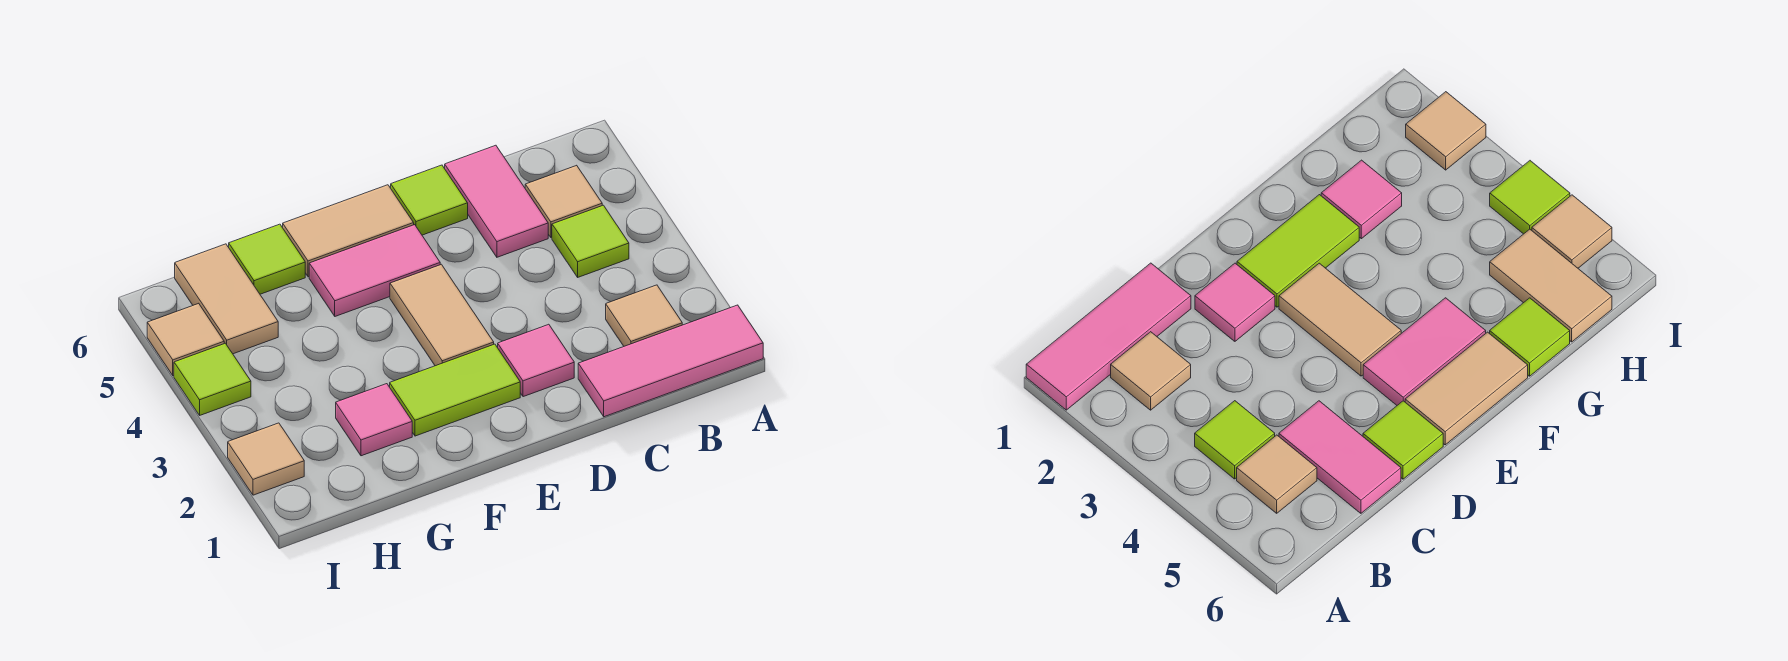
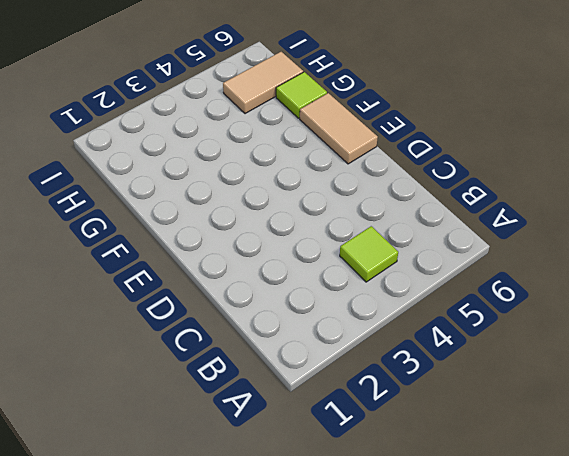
none -> pink tile A1:C1 level 1
none -> tan tile B2 level 1
none -> tan tile B5 level 1

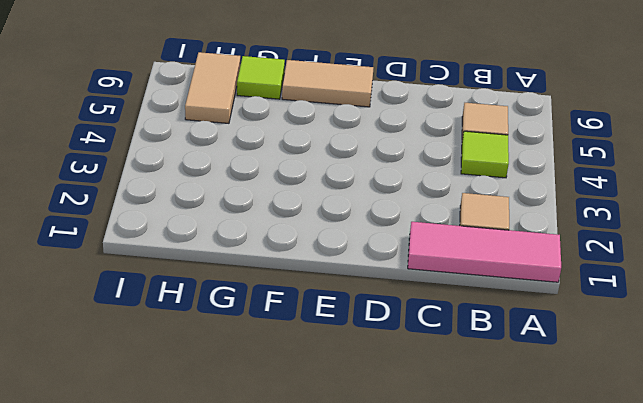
none -> pink tile C5:C6 level 1
none -> pink tile D2 level 1
none -> lime tile D6 level 1

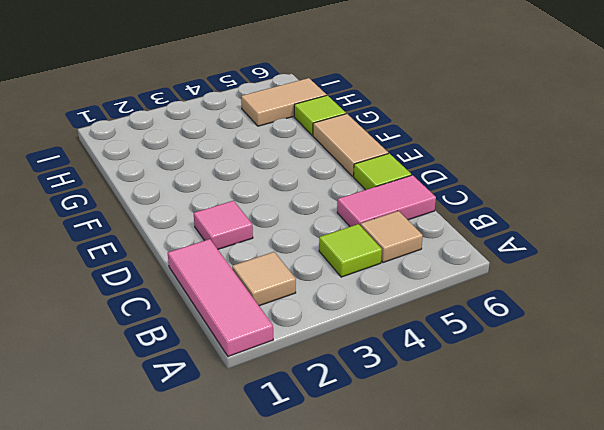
none -> lime tile E2:F2 level 1
none -> tan tile E3:E4 level 1
none -> pink tile E5:F5 level 1

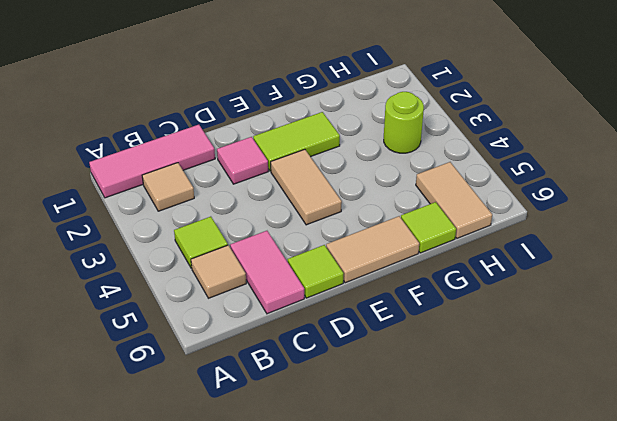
lime round brick H3 level 1 -> none
none -> pink tile E5:F5 level 1
none -> pink tile G2 level 1
none -> tan tile I2 level 1

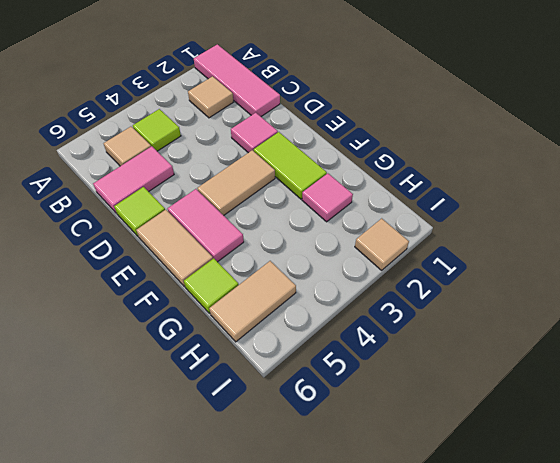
none -> lime tile I4 level 1
none -> tan tile I5 level 1

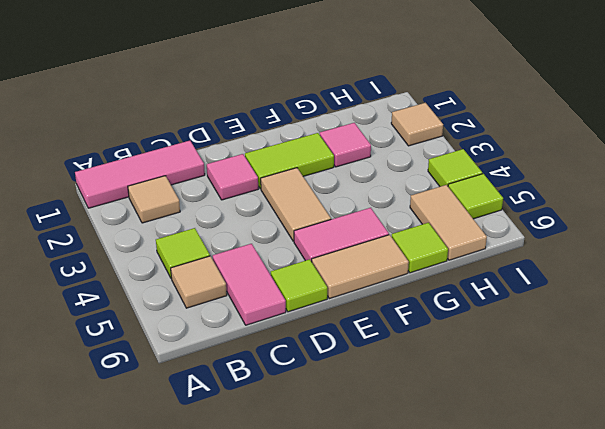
lime tile I5 level 1 -> tan tile I5 level 1

